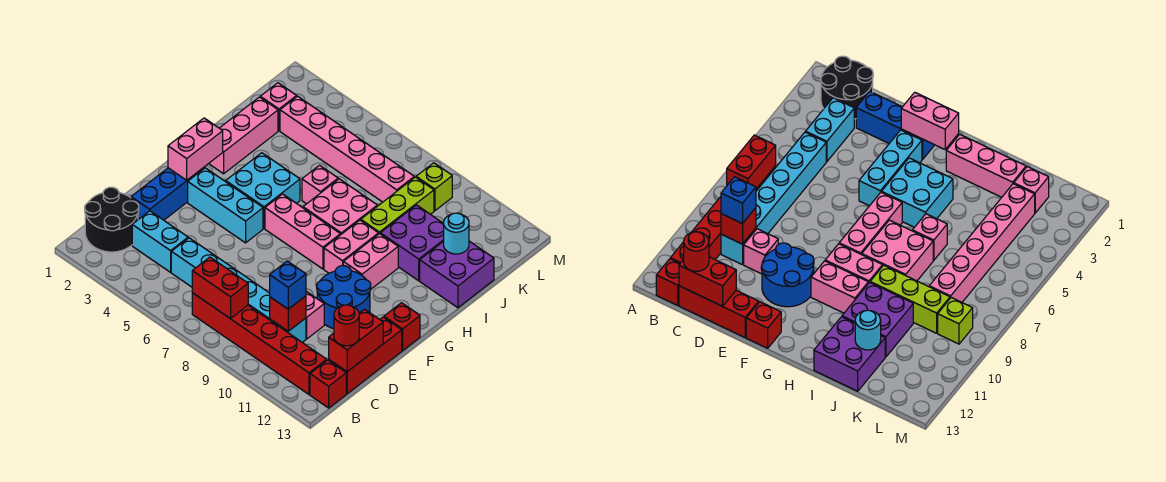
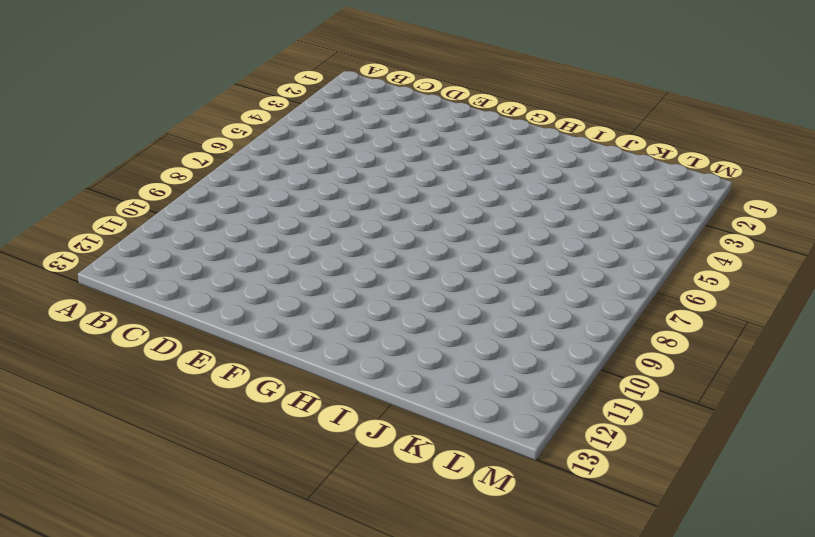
none -> black round brick B1:C2 level 1
none -> red brick B7:B12 level 1
none -> red brick B13 level 1
none -> cyan brick C3:C4 level 1

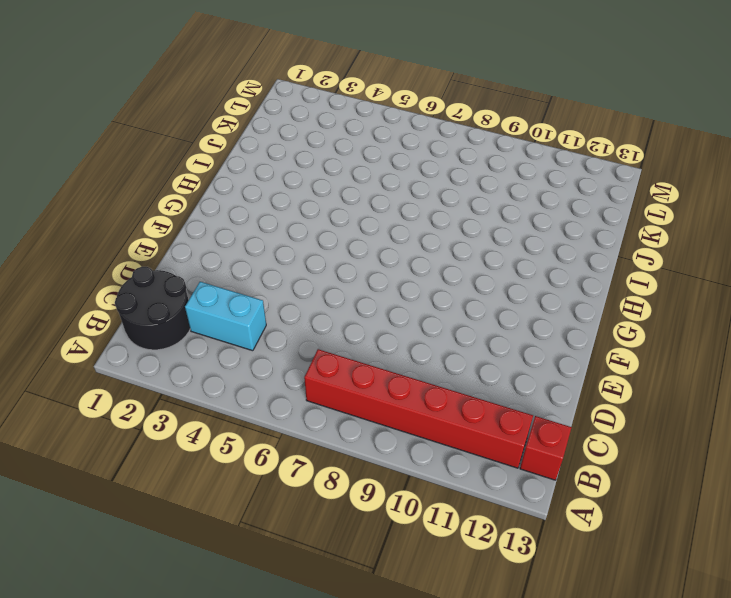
none -> cyan brick C5:C10 level 1
none -> red brick C13:E13 level 1
none -> blue brick D2:F2 level 1
none -> pink brick D10 level 1

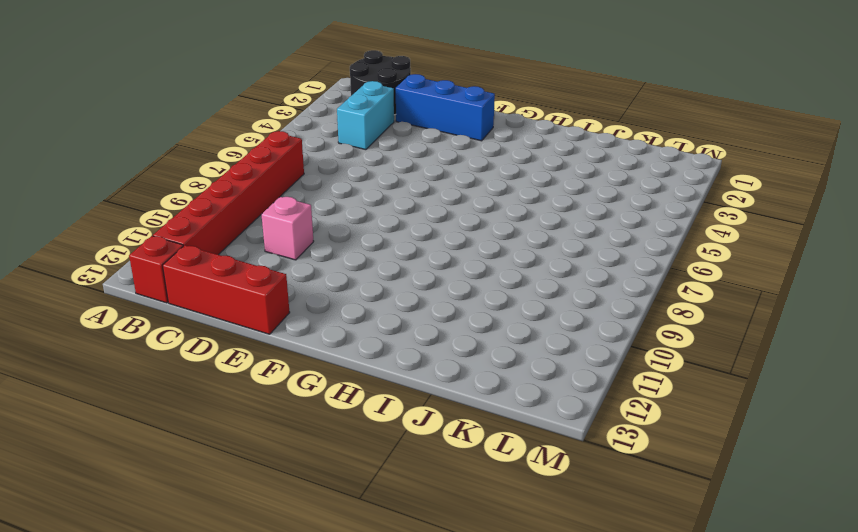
none -> cyan brick C5:C10 level 1
none -> blue round brick E10:F11 level 1
none -> cyan brick F3:F5 level 1
none -> red brick F13 level 1

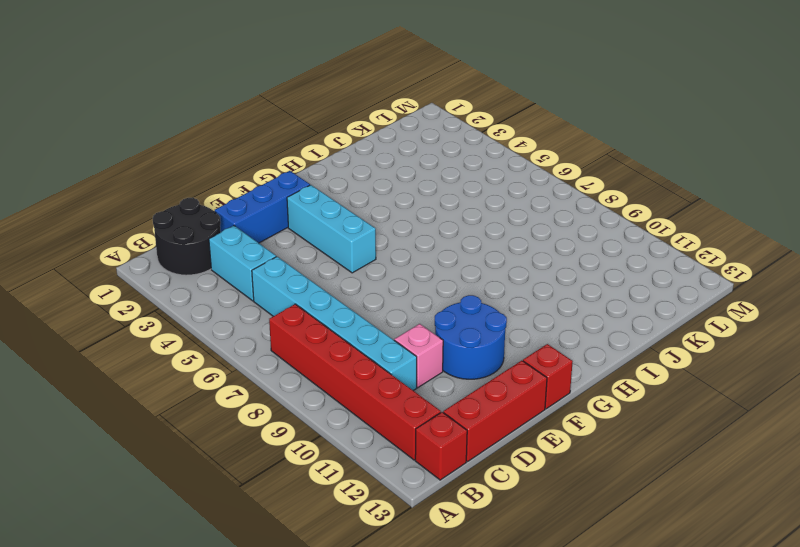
none -> cyan brick G4:H5 level 1
none -> pink brick G6:G8 level 1
none -> pink brick G9:H9 level 1
none -> pink brick G10:H10 level 1

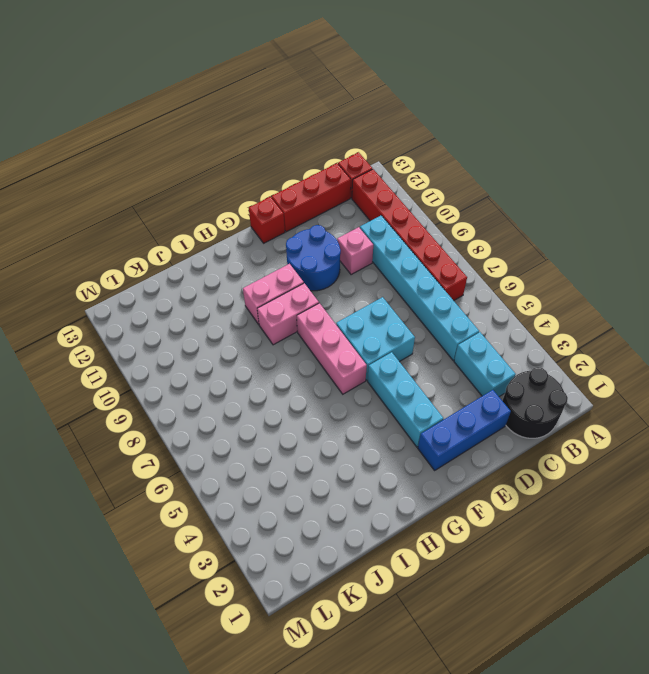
cyan brick E6:F7 level 1 -> cyan brick G4:H5 level 1
none -> pink brick H2:J2 level 1
none -> pink brick H7:I8 level 1
none -> pink brick I6 level 1
none -> lime brick I9:K9 level 1

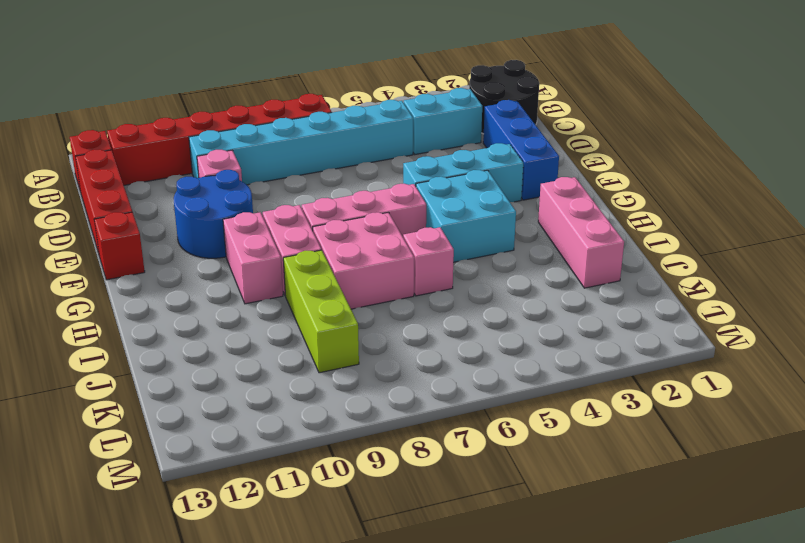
none -> purple brick I10:J11 level 1
none -> purple brick I12:J13 level 1
none -> pink brick K2 level 1
none -> pink brick K3:K8 level 1

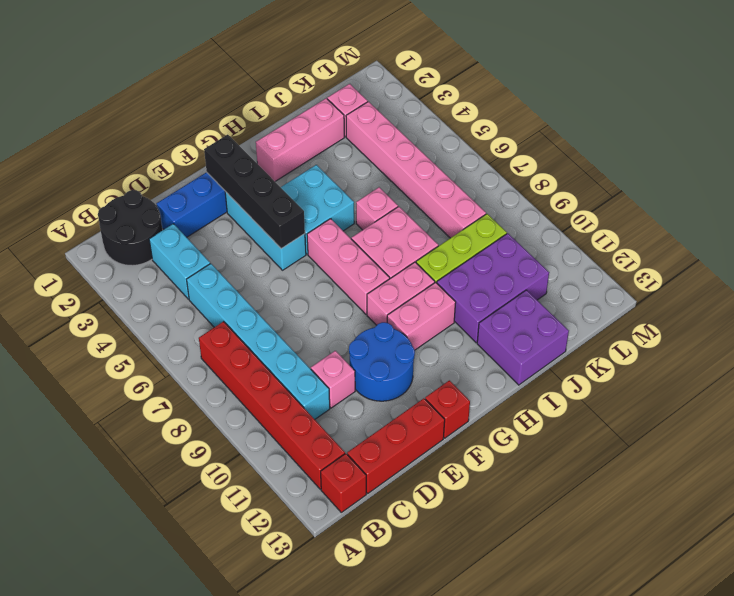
black brick F2:F5 level 2 -> pink brick F2:G2 level 2
purple brick I10:K11 level 1 -> purple brick I10:J11 level 1
none -> lime brick L9 level 1
none -> red brick B7:B8 level 2
none -> red brick C10 level 2
none -> red brick C13:D13 level 2

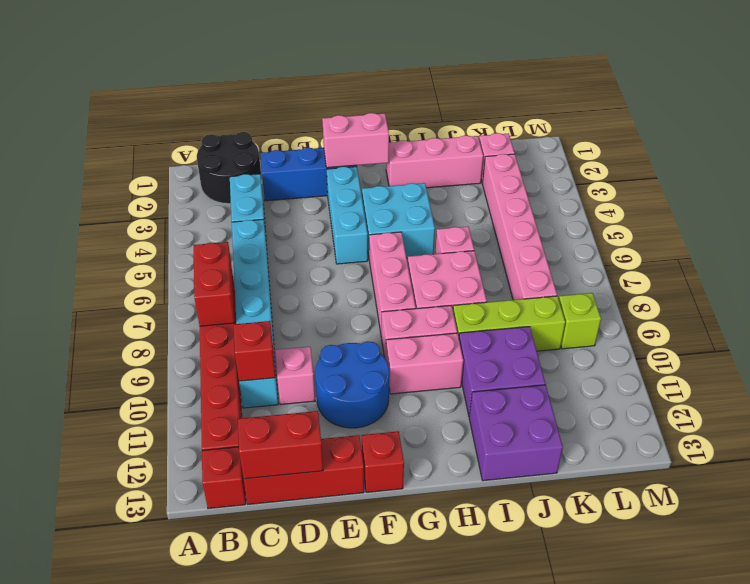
none -> cyan round brick J12 level 2
none -> blue brick C10 level 3
none -> red round brick C13 level 3

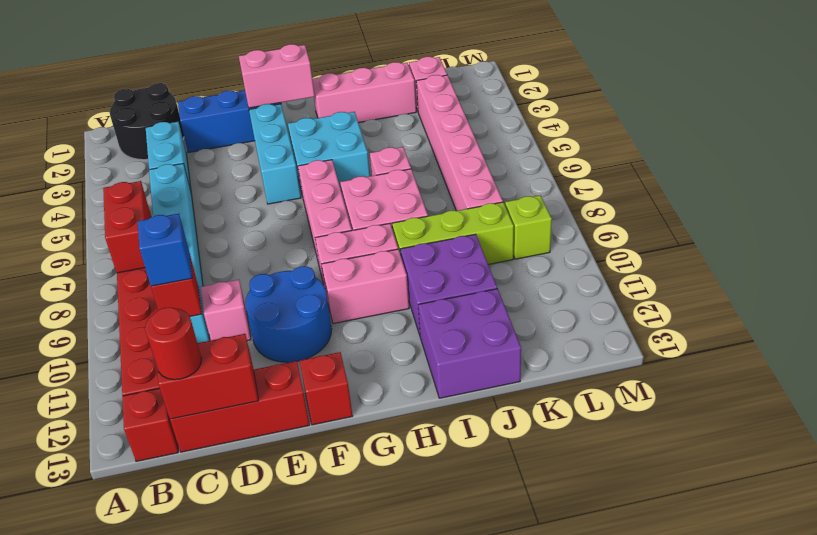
none -> cyan round brick J12 level 2

